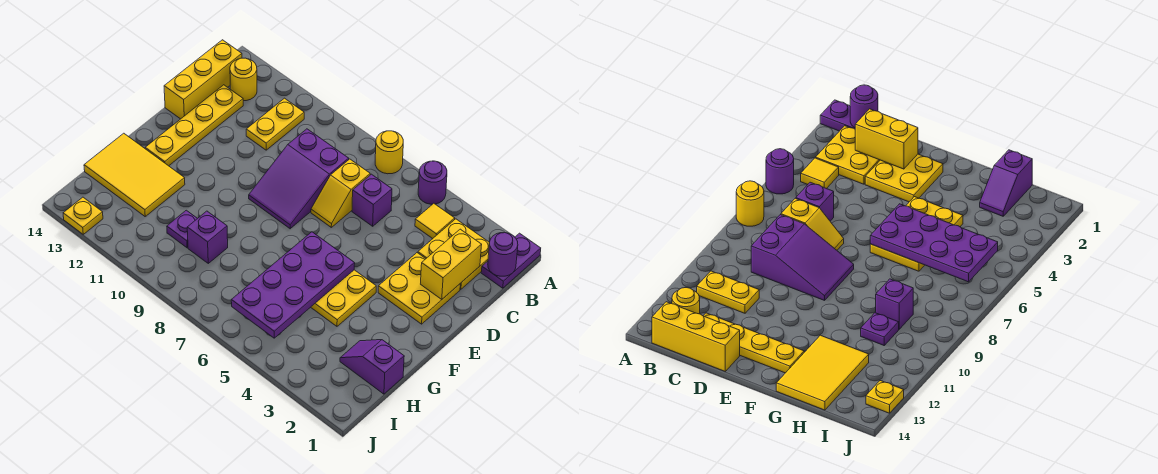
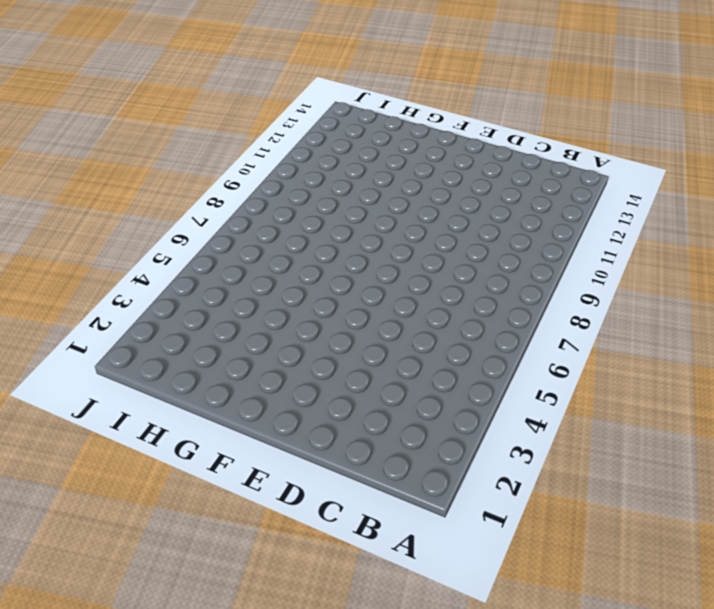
none -> purple plate A1:B1 level 1
none -> purple round brick A5 level 1
none -> yellow round brick A7 level 1

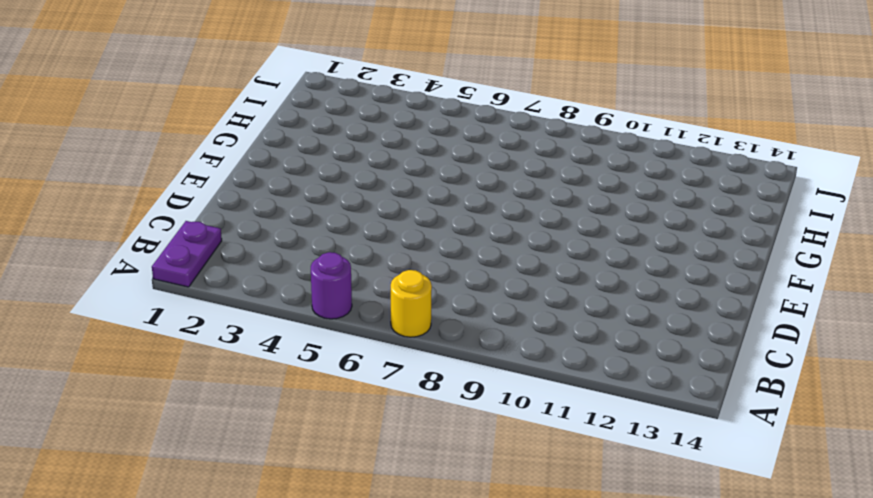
none -> yellow plate B2:C3 level 1
none -> yellow tile B4 level 1
none -> yellow plate B11:C11 level 1

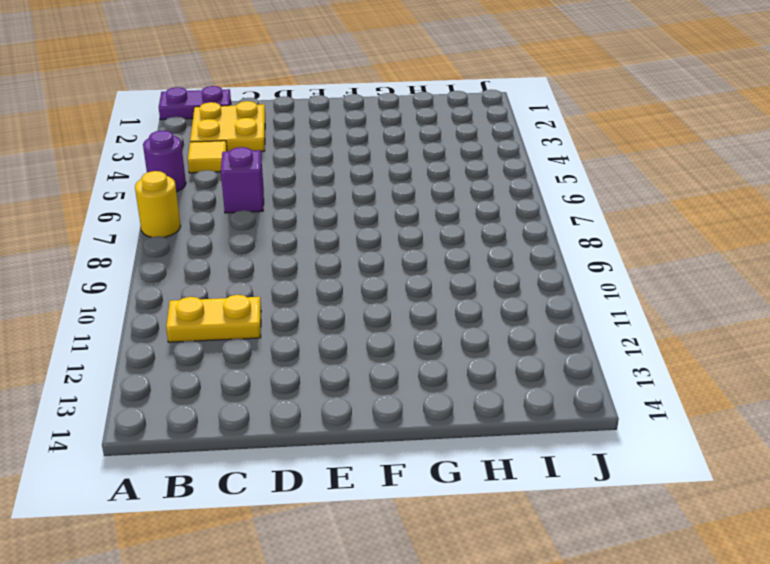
none -> yellow round brick B13 level 1
none -> yellow brick B14:D14 level 1
none -> yellow slope C7:D7 level 1 top C

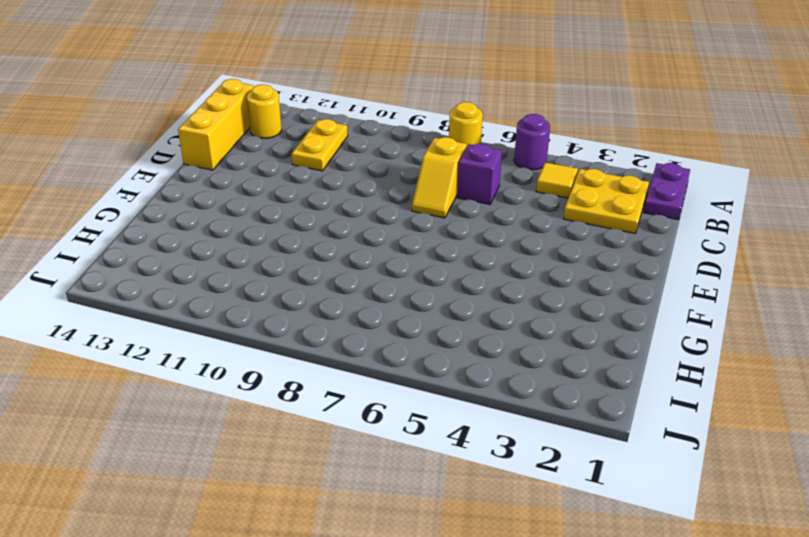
none -> purple slope C8:E9 level 1 top C
none -> yellow plate C13:F13 level 1
none -> yellow plate D2:E3 level 1

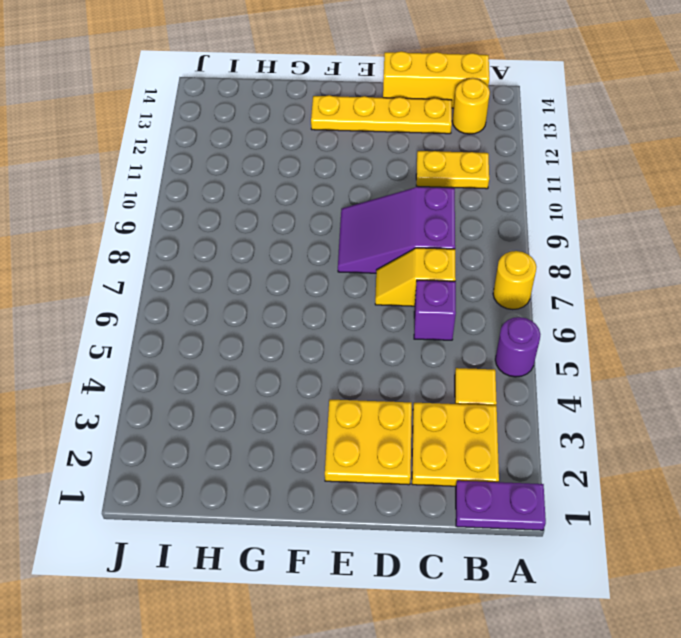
none -> yellow plate F4:G6 level 1
none -> yellow tile G12:H14 level 1
none -> purple slope H1:H2 level 1 top 1

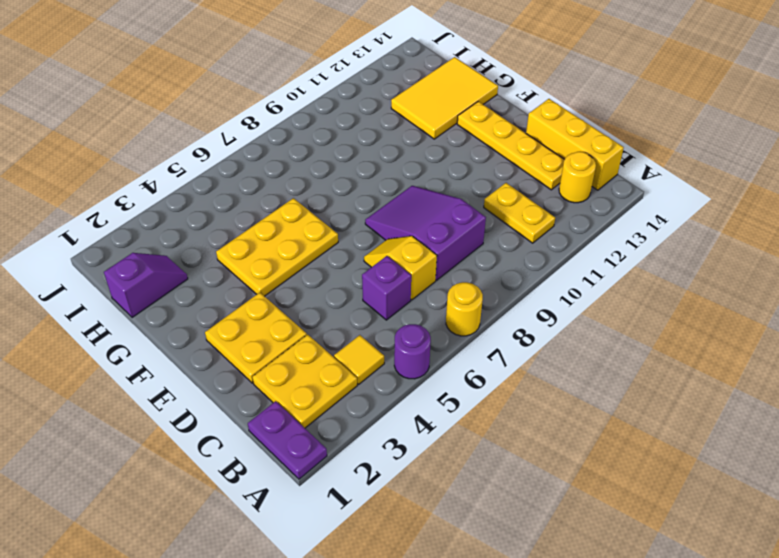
none -> purple brick H9 level 1
none -> purple plate H10 level 1
none -> yellow plate J13 level 1

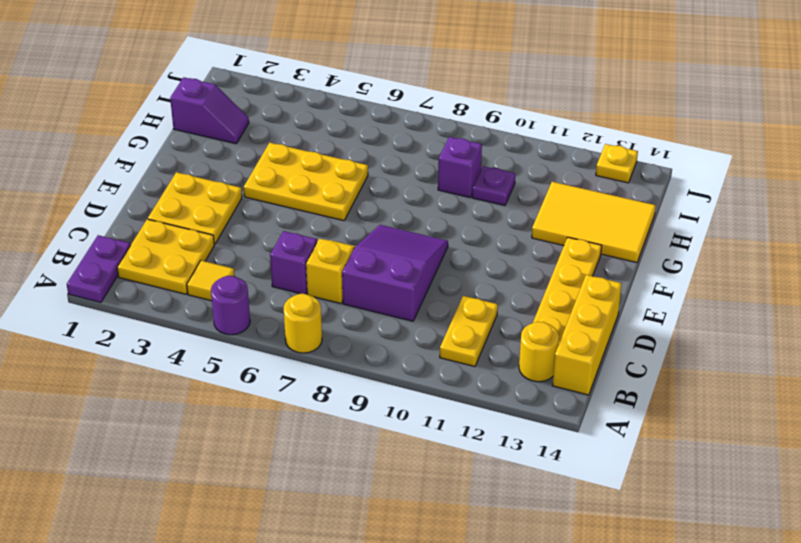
none -> purple round brick B1 level 2
none -> yellow brick C2:D2 level 2
none -> purple plate F5:I6 level 2

